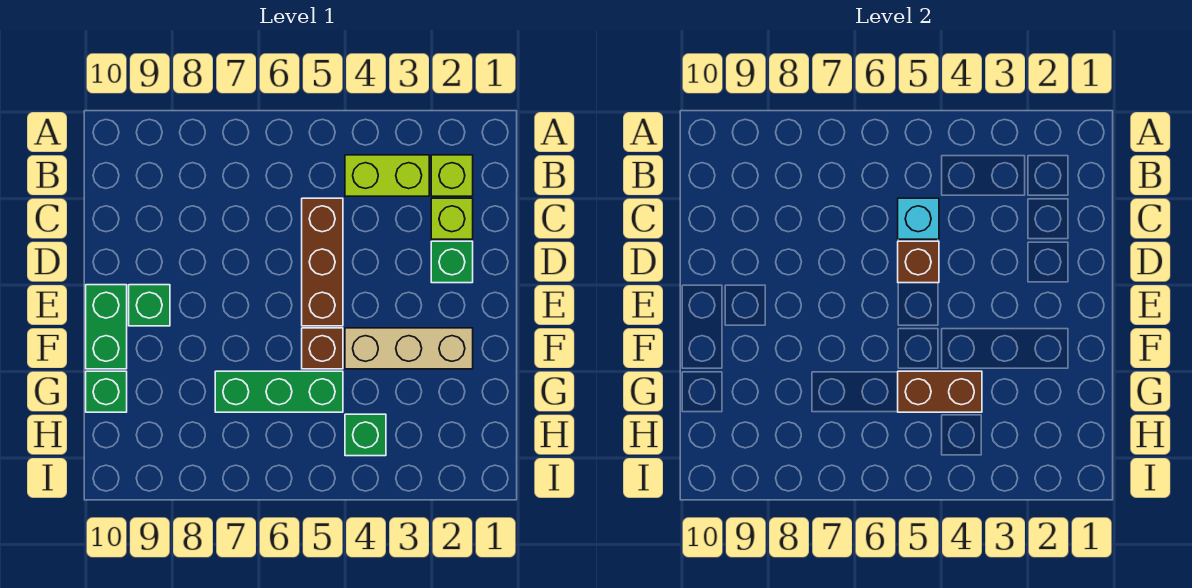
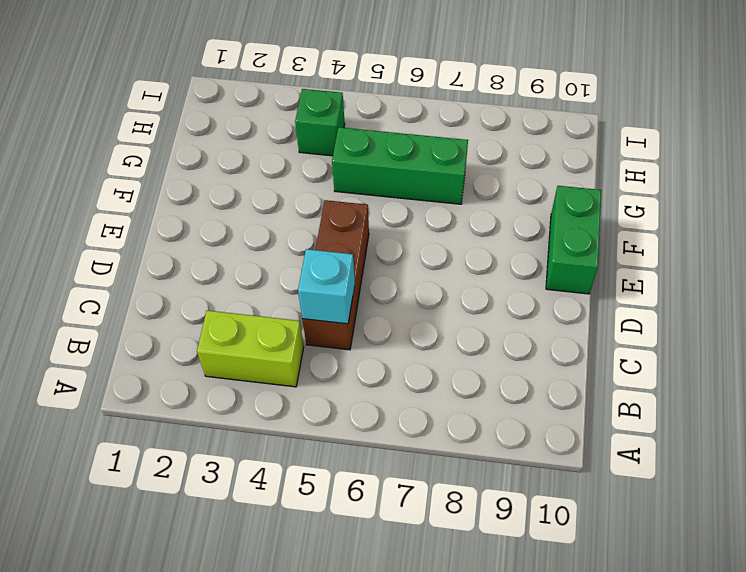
none -> lime brick B2 level 1
none -> lime brick C2 level 1
none -> green brick D2 level 1

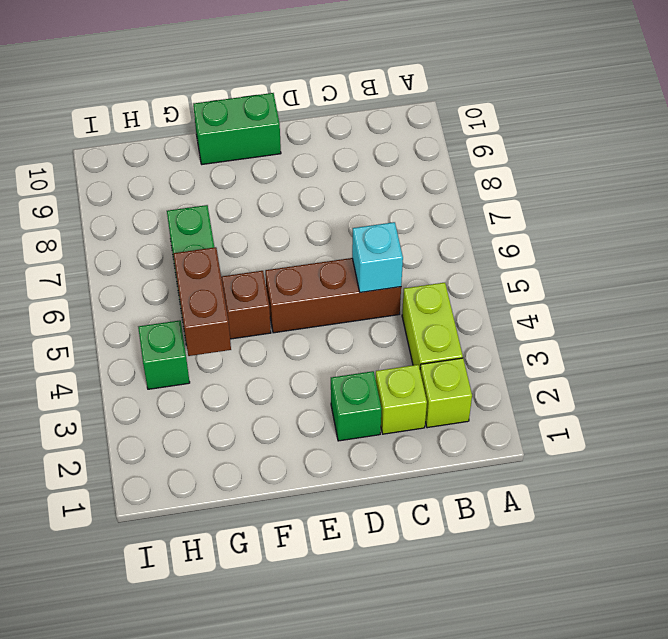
none -> green brick E9 level 1
none -> tan brick F2:F4 level 1
none -> green brick G10 level 1

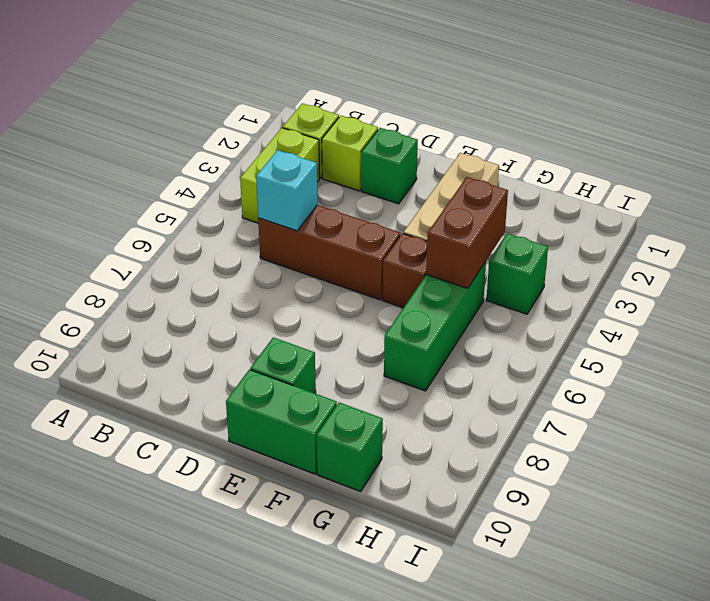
none -> brown brick D5 level 2

